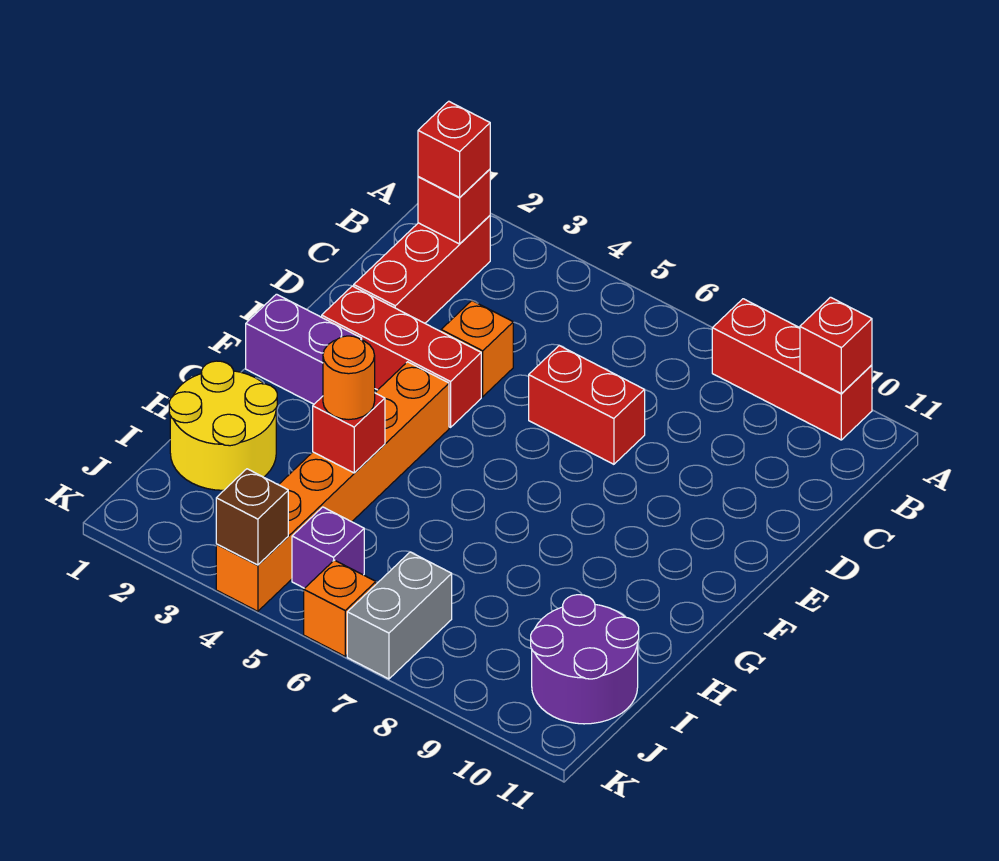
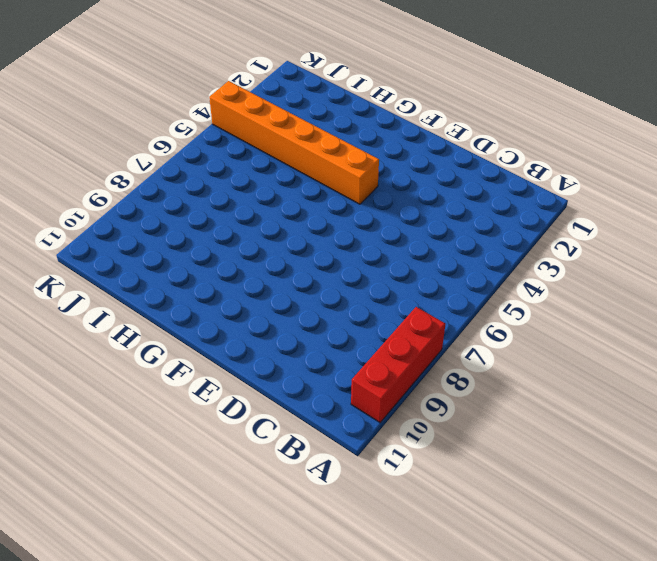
none -> red brick B2:D2 level 1
none -> orange brick D4 level 1
none -> red brick D6:D7 level 1

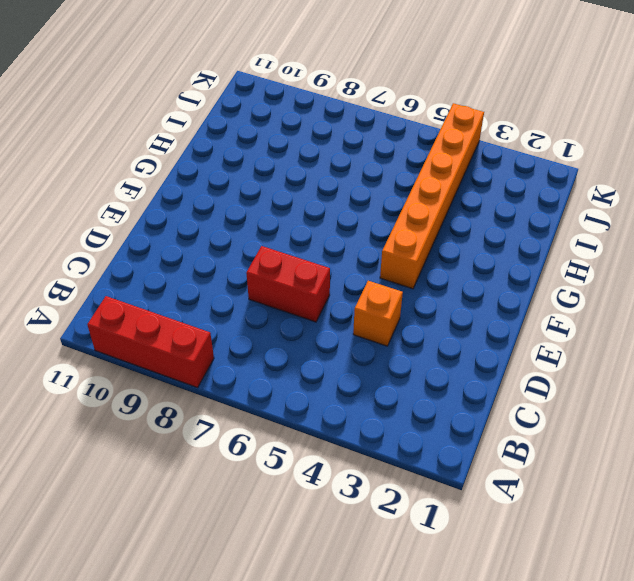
none -> red brick B2:D2 level 1
none -> red brick E2:E4 level 1
none -> purple brick F1:F2 level 1

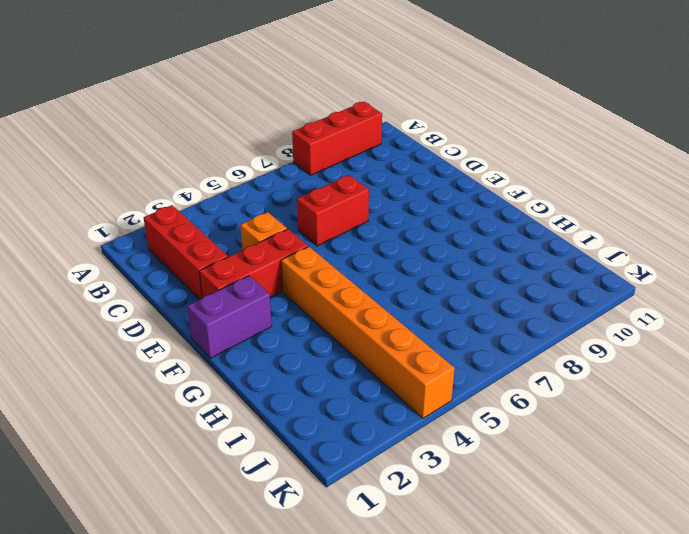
none -> yellow round brick H1:I2 level 1
none -> purple round brick I10:J11 level 1
none -> purple brick J5 level 1

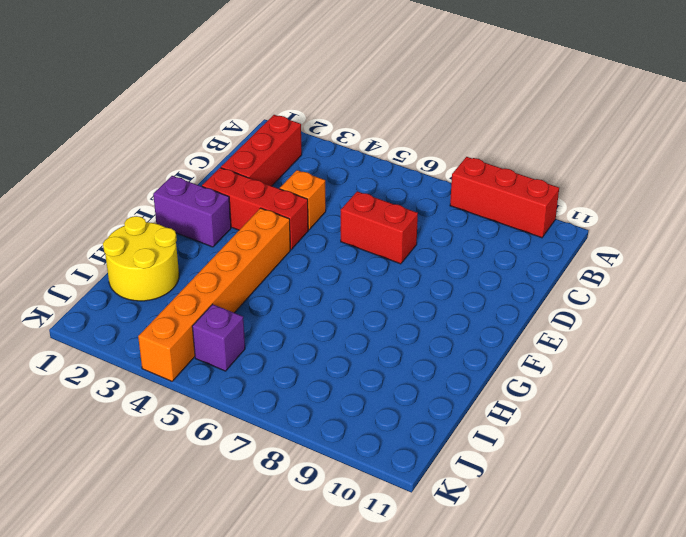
none -> purple round brick I10:J11 level 1
none -> grey brick J7:K7 level 1
none -> orange brick K6 level 1

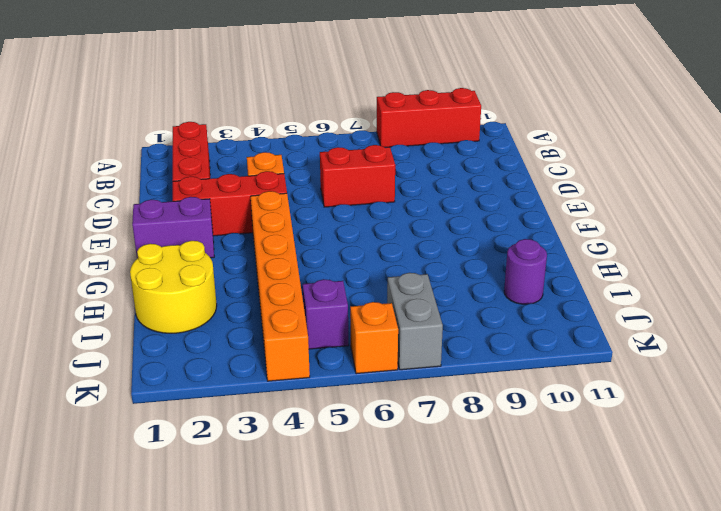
purple round brick I10 level 1 -> purple round brick I10:J11 level 1
none -> red brick A10 level 2
none -> red brick B2 level 2
none -> red brick H4 level 2

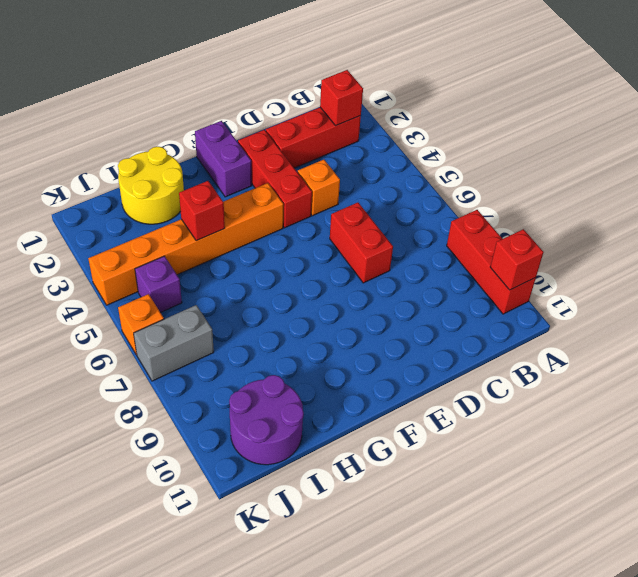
none -> brown brick K4 level 2
none -> red brick B2 level 3
none -> orange round brick H4 level 3

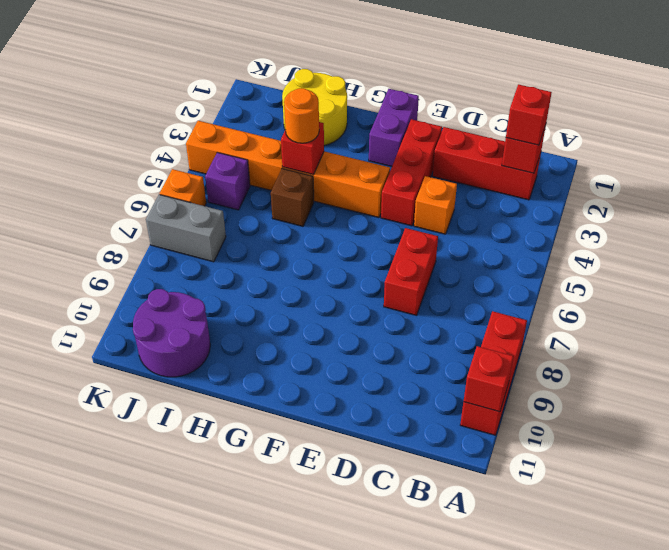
brown brick H5 level 1 -> brown brick K4 level 2

